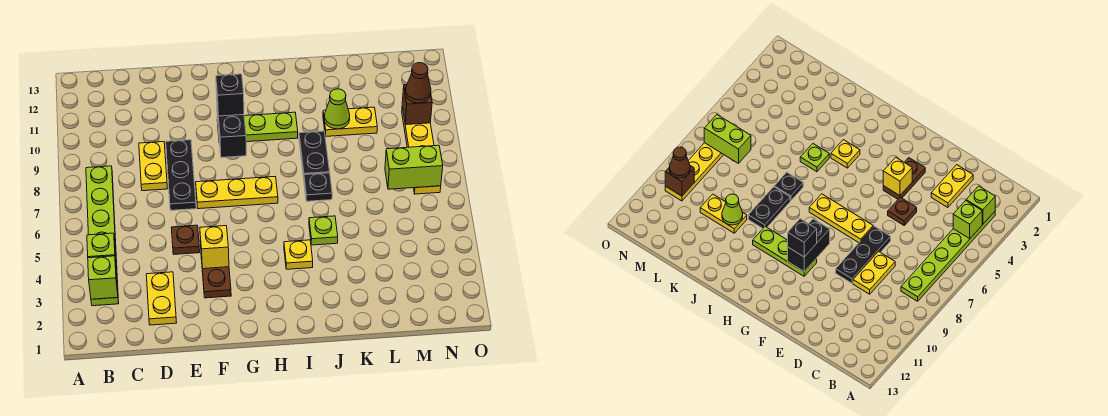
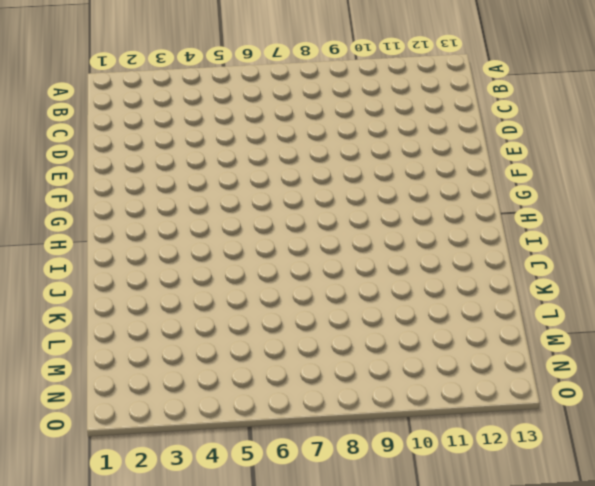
none -> lime plate B3:B8 level 1
none -> yellow plate D2:D3 level 1
none -> yellow plate D8:D9 level 1

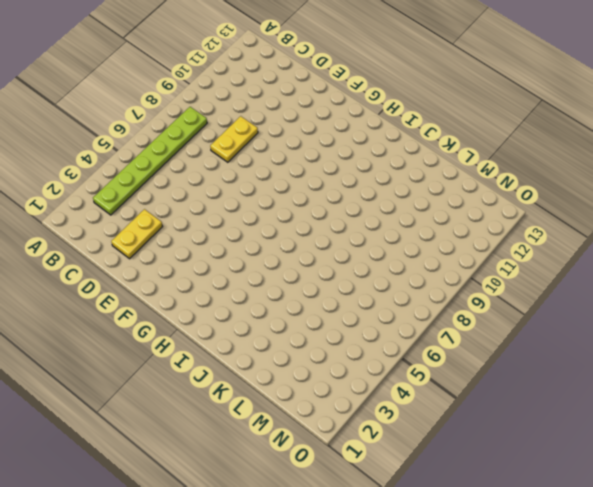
none -> brown plate E5 level 1
none -> black plate E7:E9 level 1
none -> brown plate F3:F4 level 1

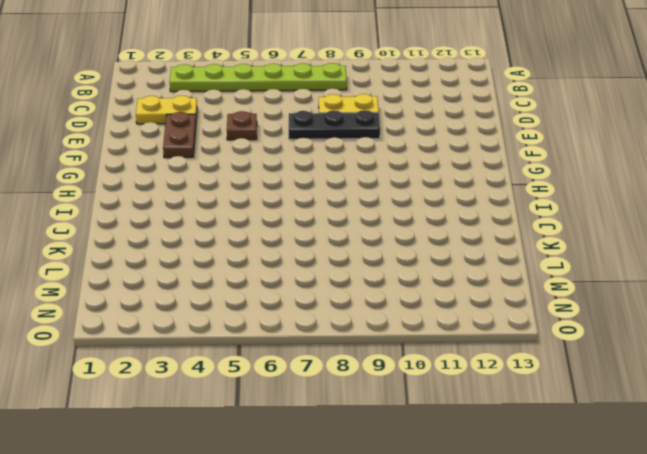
brown plate E3:F3 level 1 -> brown plate F3:F4 level 1
none -> yellow plate F7:H7 level 1
none -> lime plate G10:I10 level 1
none -> yellow plate I4 level 1

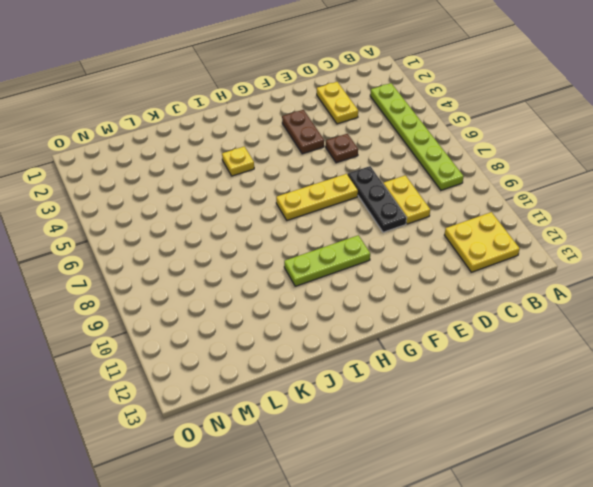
yellow plate B11:C12 level 1 -> none
none -> lime plate J5 level 1
none -> black plate J7 level 1
none -> black plate J8:J9 level 1

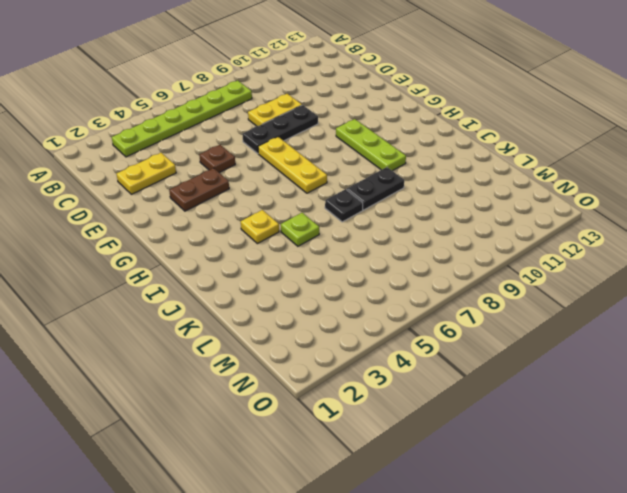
none -> yellow plate K10:L10 level 1
none -> yellow plate N7:N10 level 1
none -> lime brick B3 level 2

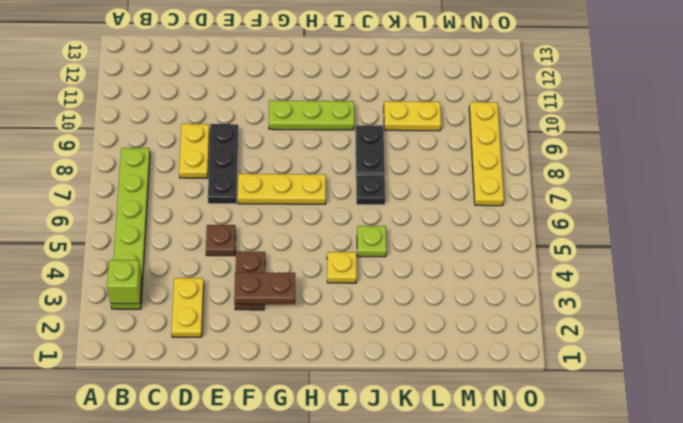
brown plate F3:G3 level 2 -> none
none -> lime brick B4 level 2
none -> yellow brick F4 level 2
none -> black brick G9:G10 level 2

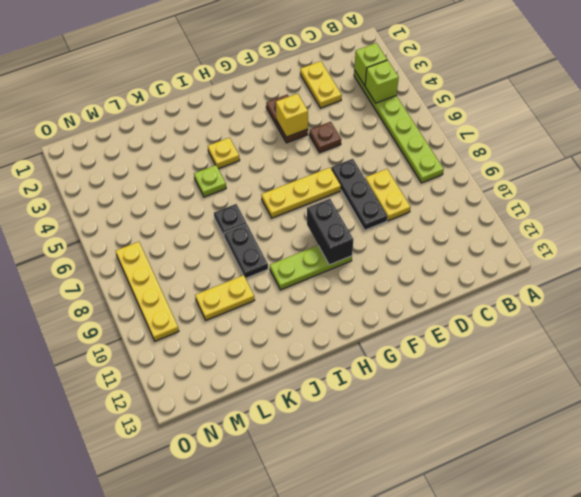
none -> lime cone K10 level 2
none -> lime brick M7:N7 level 2
none -> brown brick N10 level 2

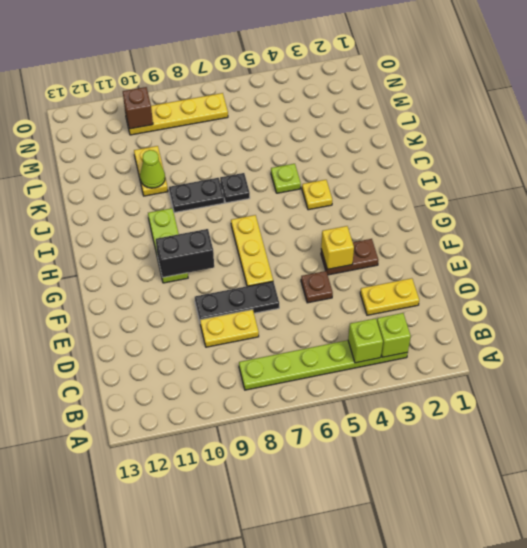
none -> lime brick M7:N7 level 2
none -> black brick G10 level 3
none -> brown cone N10 level 3

